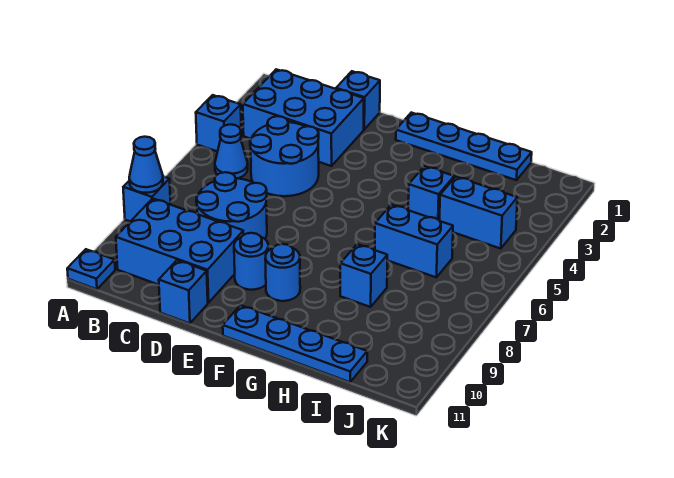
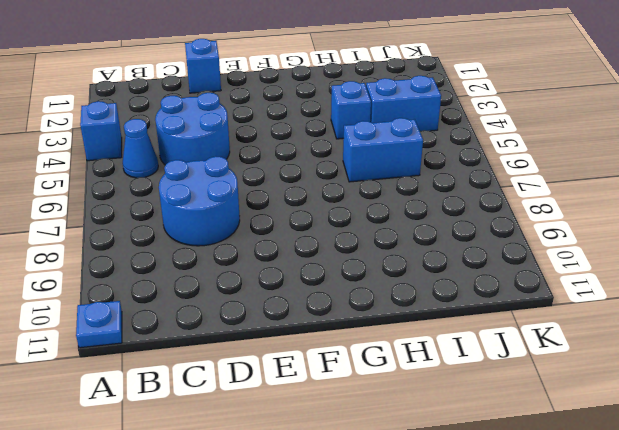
none -> blue brick A8 level 1
none -> blue brick B2:D3 level 1
none -> blue brick B9:D10 level 1

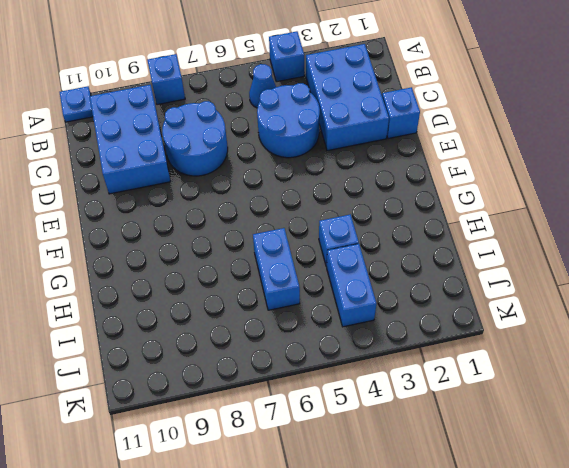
none -> blue brick D11 level 1
none -> blue round brick E9 level 1
none -> blue plate F1:I1 level 1

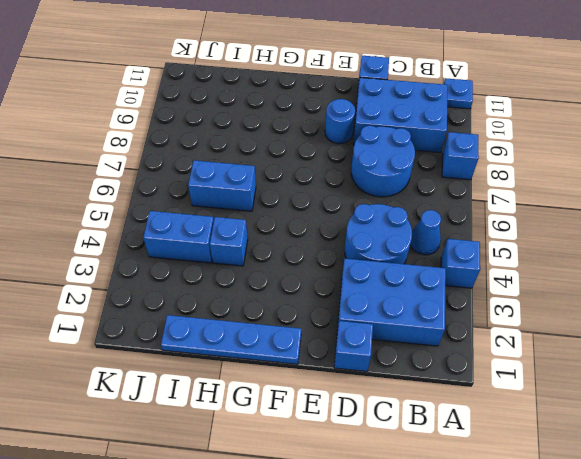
none -> blue round brick F9 level 1
none -> blue plate F11:I11 level 1
none -> blue brick H8 level 1

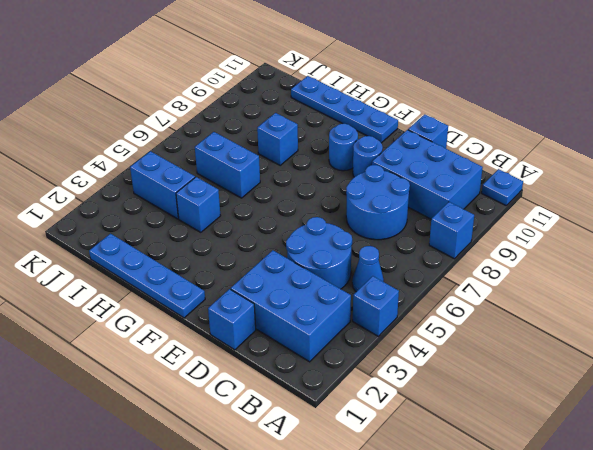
none -> blue cone A8 level 2

